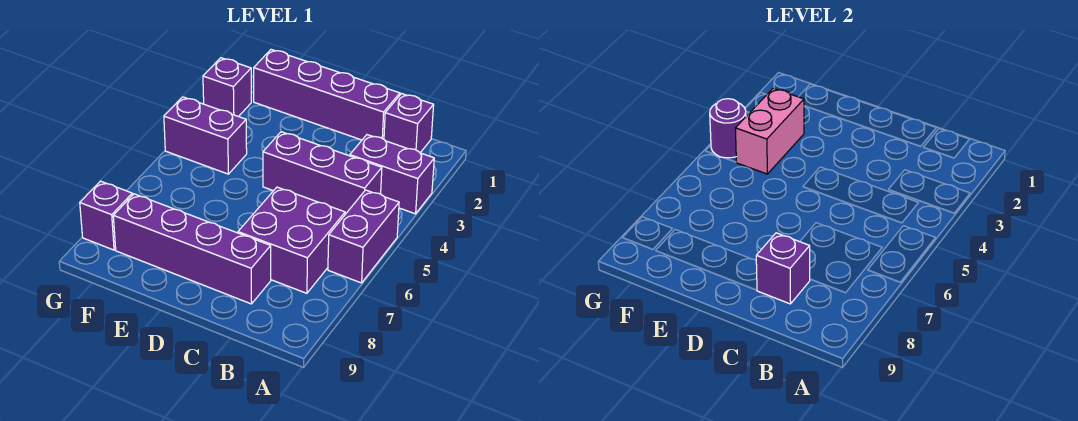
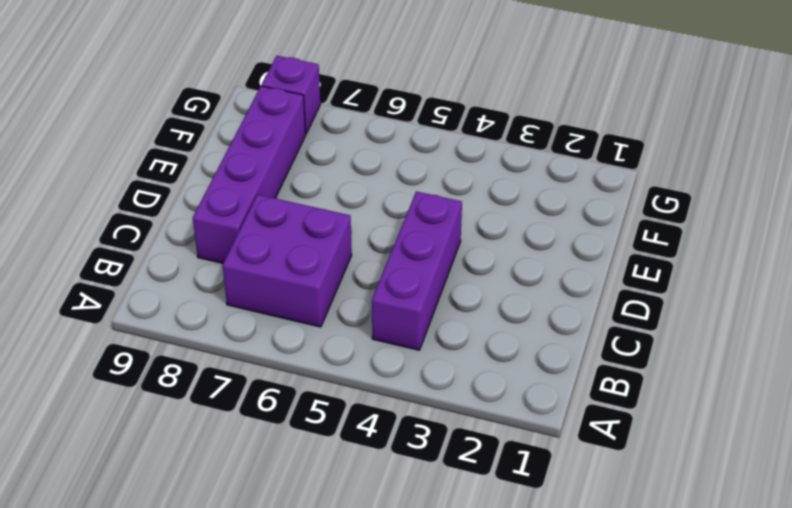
none -> purple brick A3:B3 level 1
none -> purple brick A5:A6 level 1
none -> purple brick B1 level 1

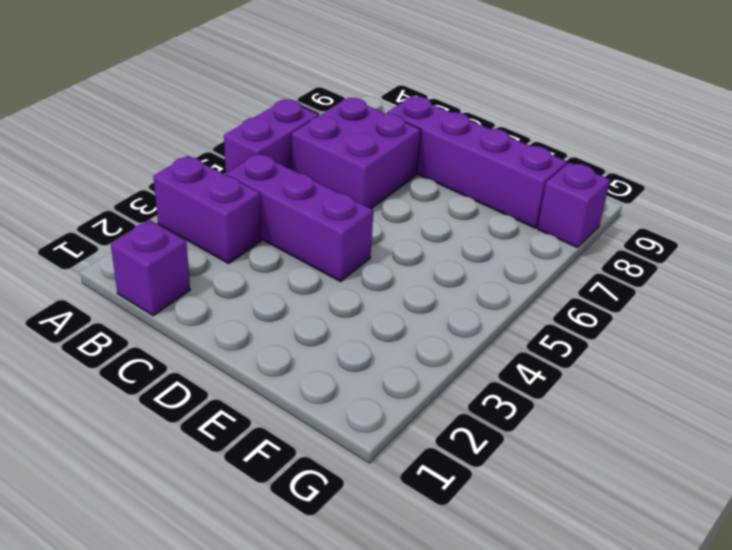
none -> purple brick C1:F1 level 1
none -> purple brick F4:G4 level 1
none -> purple brick G2 level 1

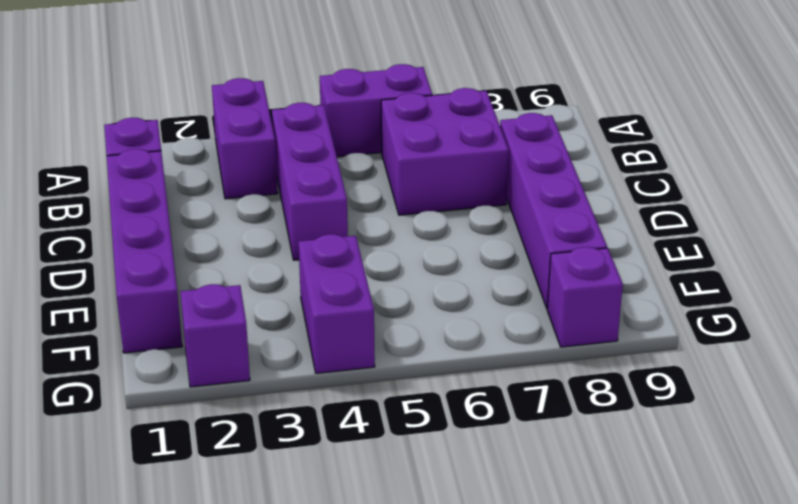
none -> purple brick C8 level 2
none -> pink brick F3:F4 level 2
none -> purple round brick G4 level 2

